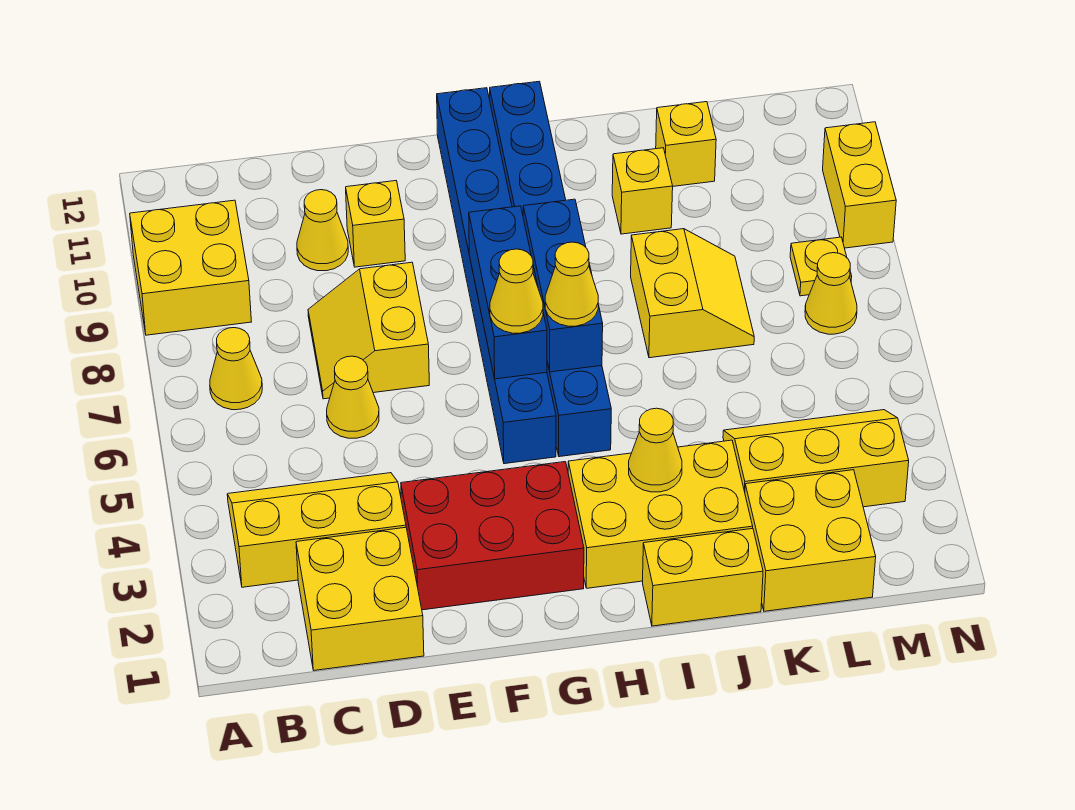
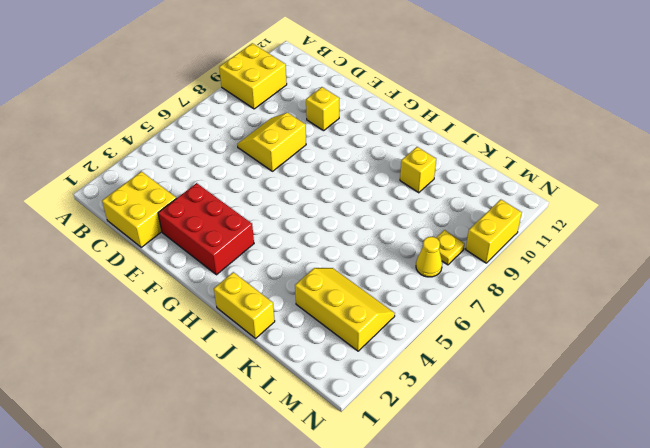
none -> yellow slope B3:D4 level 1 top 3
none -> yellow cone B7 level 1
none -> yellow cone D6 level 1

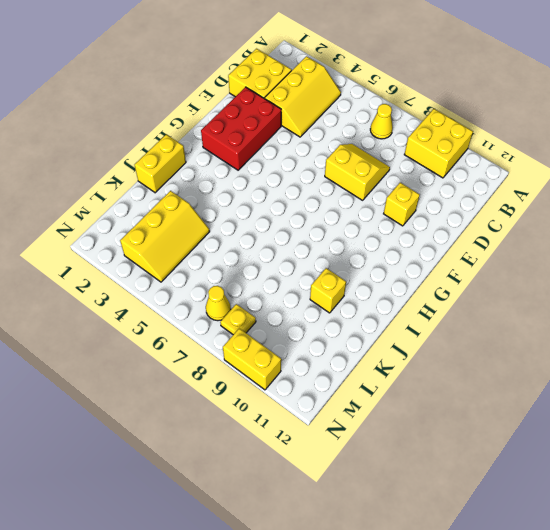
none -> yellow cone D6 level 1
none -> yellow cone D10 level 1
none -> blue brick G5:G12 level 1

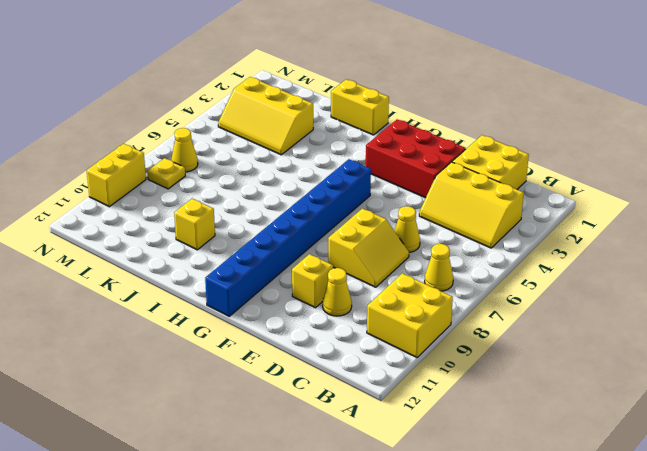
none -> yellow brick H2:J3 level 1
none -> blue brick H5:H12 level 1
none -> yellow slope J7:K8 level 1 top J

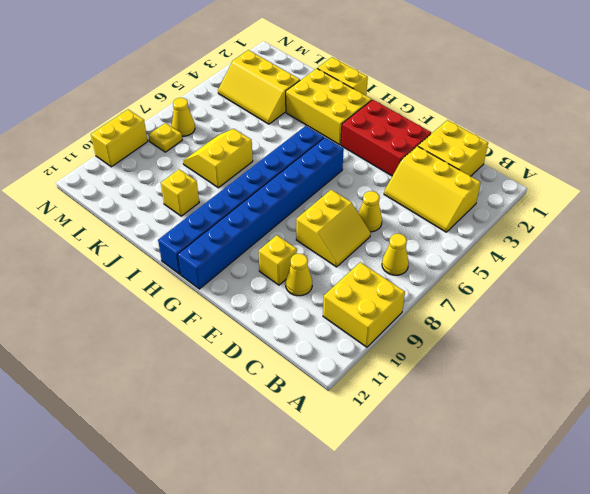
none -> yellow brick K1:L2 level 1
none -> yellow brick K11 level 1
none -> blue brick G6:G8 level 2

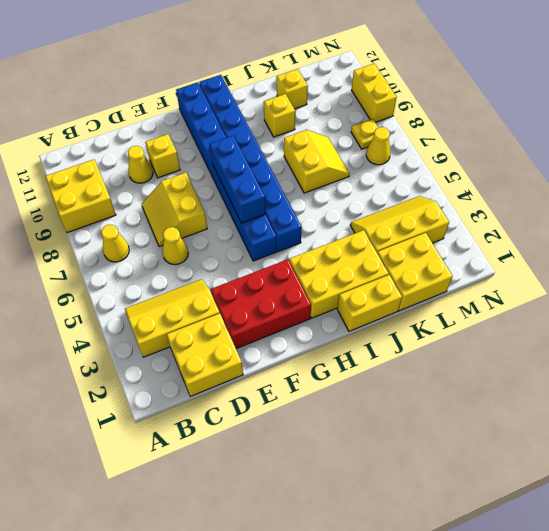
none -> blue brick H6:H8 level 2
none -> yellow cone I3 level 2
none -> yellow cone G6 level 3

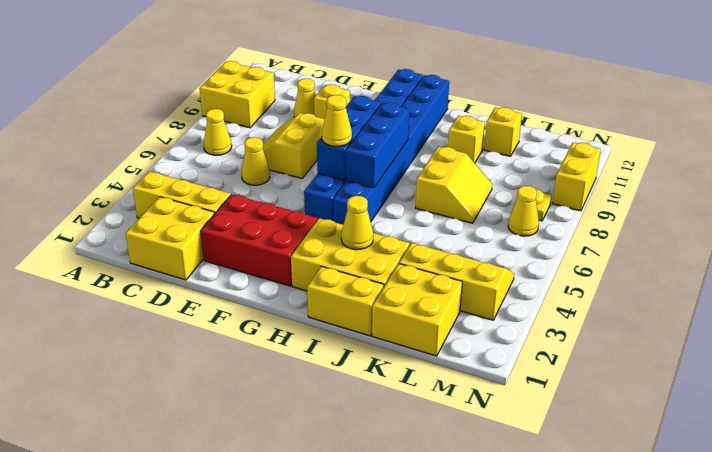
none -> yellow cone H6 level 3

